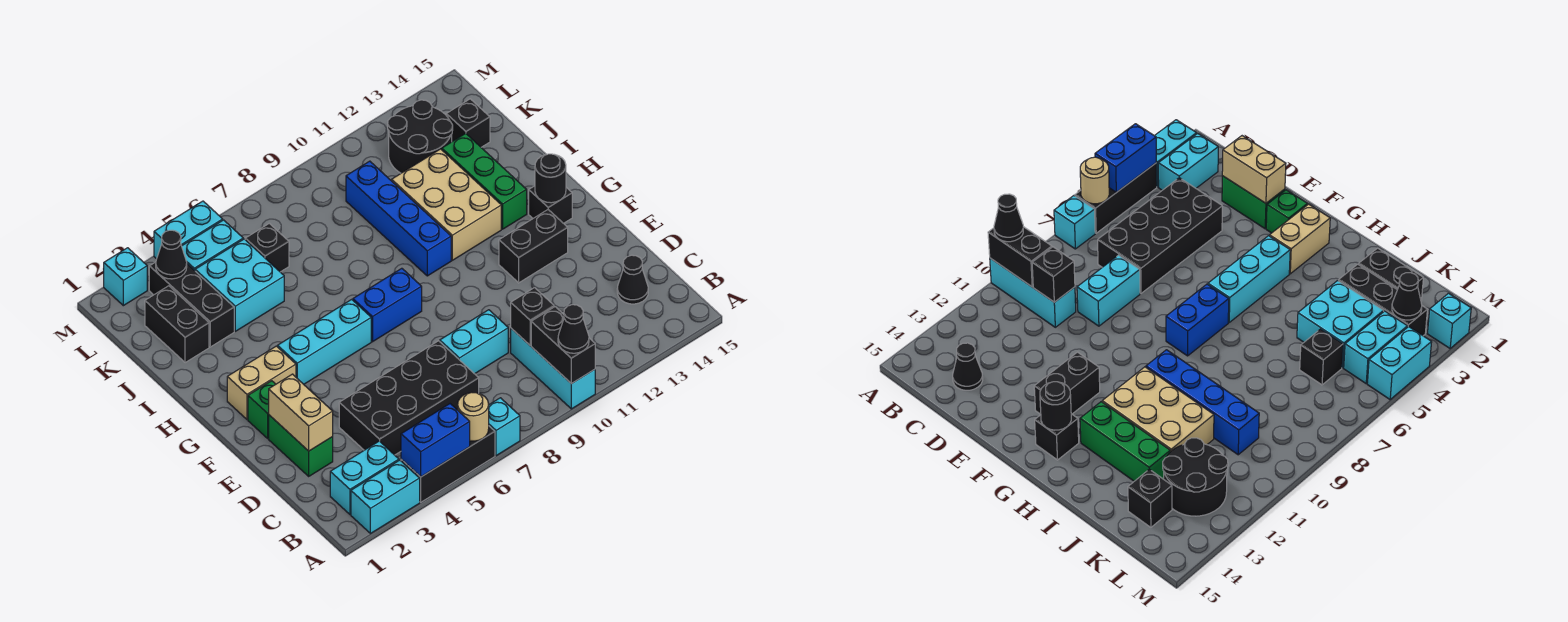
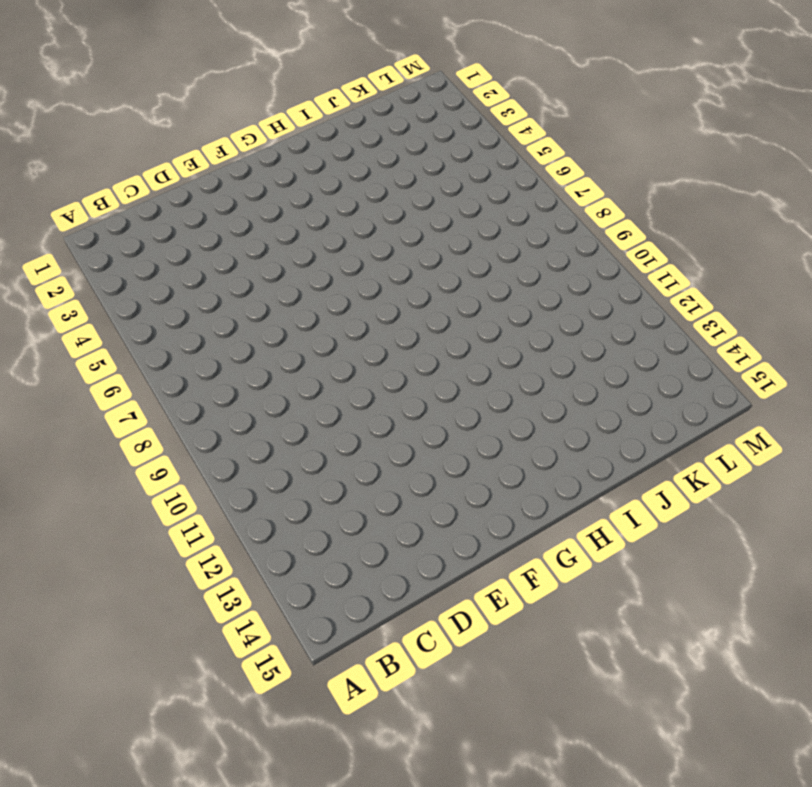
none -> cyan brick A2:A3 level 1
none -> black brick A4:A6 level 1
none -> cyan brick A7 level 1
none -> cyan brick A10:C10 level 1

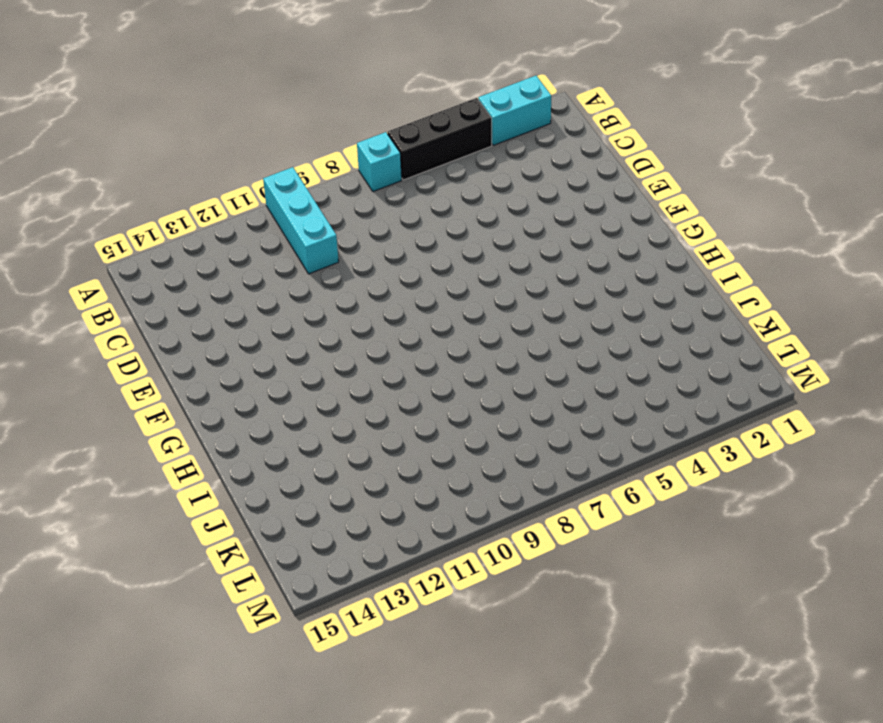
none -> cyan brick B2:B3 level 1
none -> black brick C4:D7 level 1
none -> black cone C14 level 1
none -> green brick D2:E2 level 1

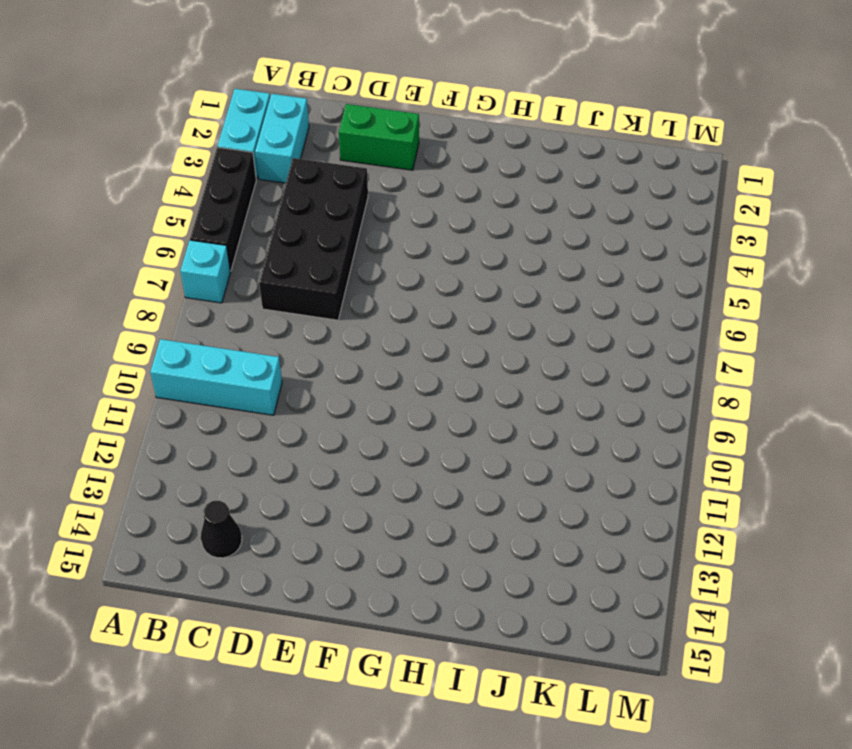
none -> cyan brick D8:D9 level 1
none -> green brick F2 level 1
none -> black brick F12:F13 level 1
none -> tan brick G2:G3 level 1

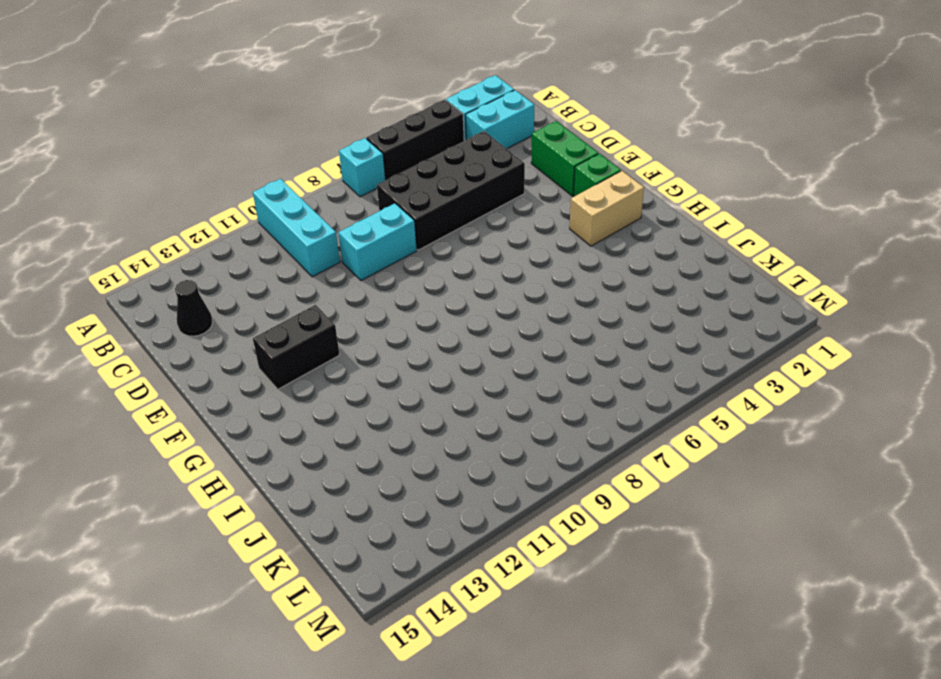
none -> cyan brick G4:G6 level 1
none -> blue brick G7:G8 level 1
none -> black brick G14 level 1
none -> blue brick H10:K10 level 1

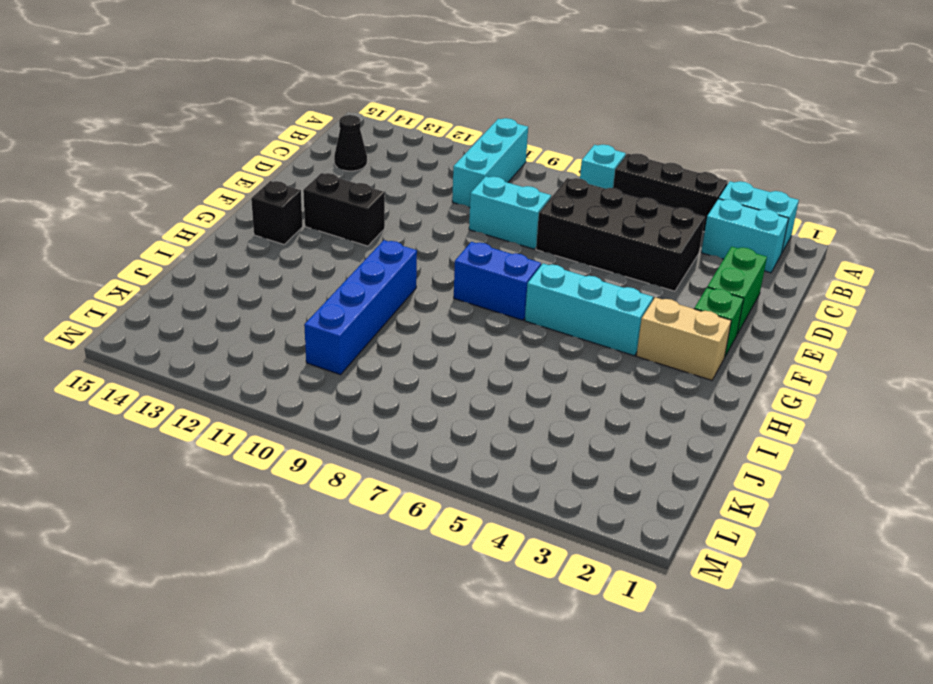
none -> tan brick H11:J12 level 1
none -> green brick H13:J13 level 1
none -> black brick J2:K2 level 1
none -> black brick J3:L3 level 1

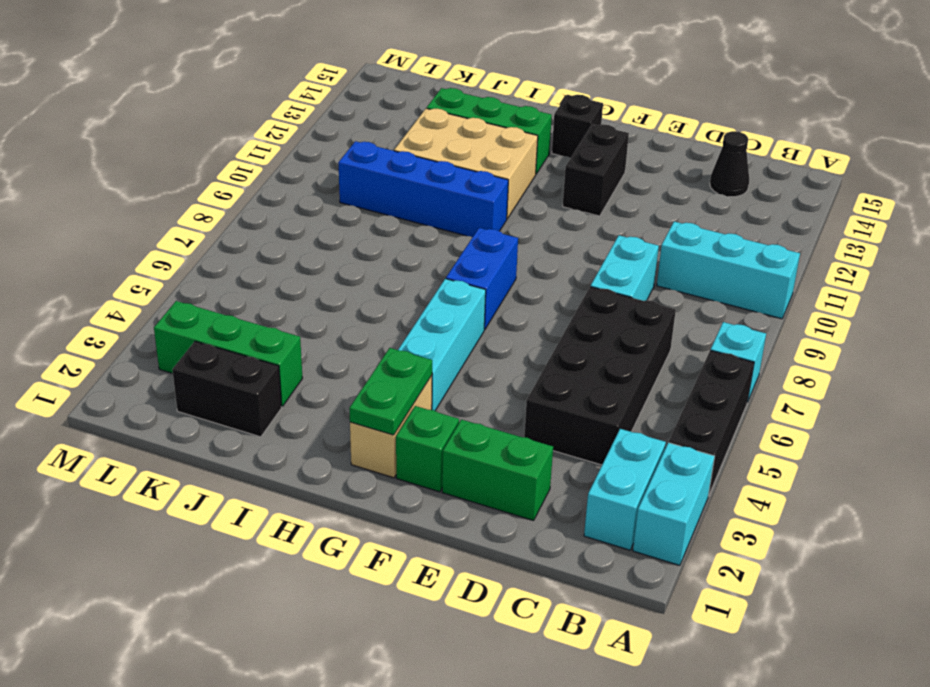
green plate G2:G3 level 2 -> none
green brick J3:L3 level 1 -> black brick J3:L3 level 1
none -> cyan brick J4:K5 level 1
none -> black brick K6 level 1
none -> black round brick K12:L13 level 1
none -> black brick K14 level 1

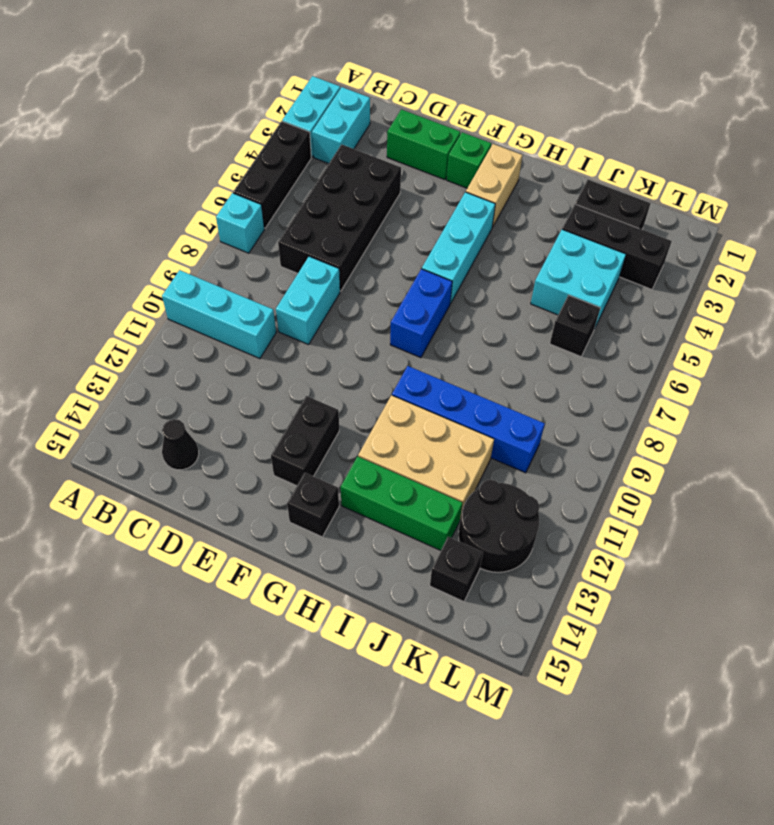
none -> cyan brick L4:L5 level 1
none -> cyan brick M2 level 1
none -> cyan brick M4:M5 level 1
none -> blue brick A4:A5 level 2

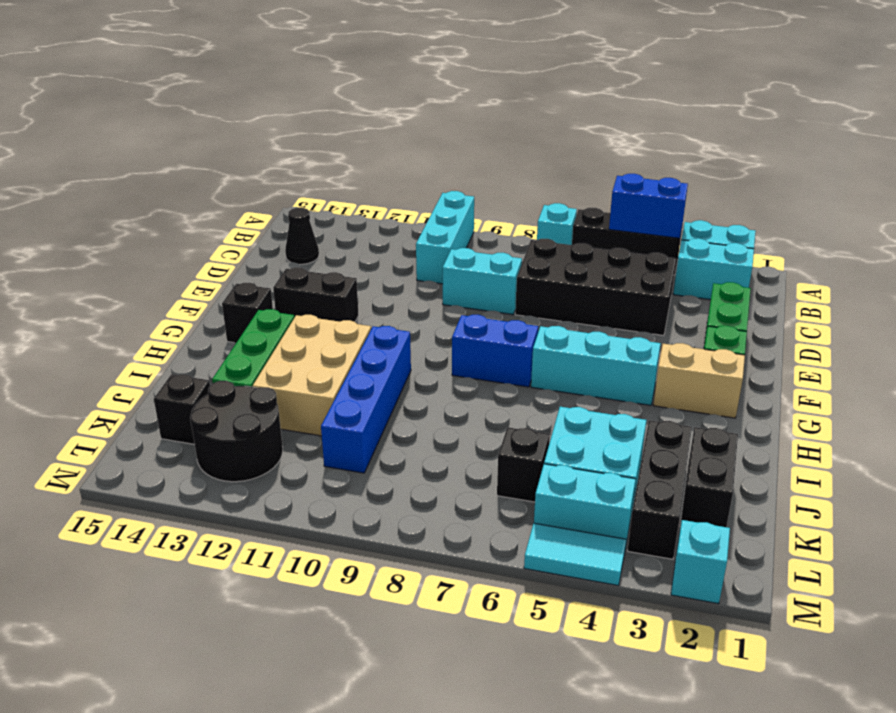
cyan tile M4:M5 level 1 -> cyan brick M4:M5 level 1
none -> tan round brick A6 level 2
none -> black brick A10:B10 level 2
none -> black brick C10 level 2
none -> tan brick D2:E2 level 2

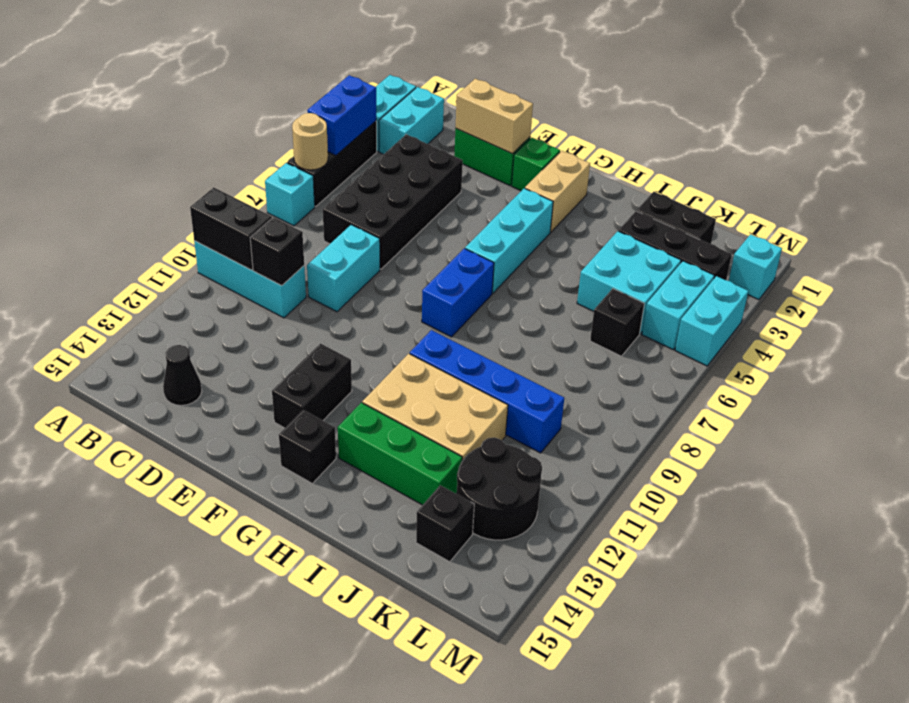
none -> black round brick G14 level 2
none -> black cone L3 level 2
none -> black cone A10 level 3

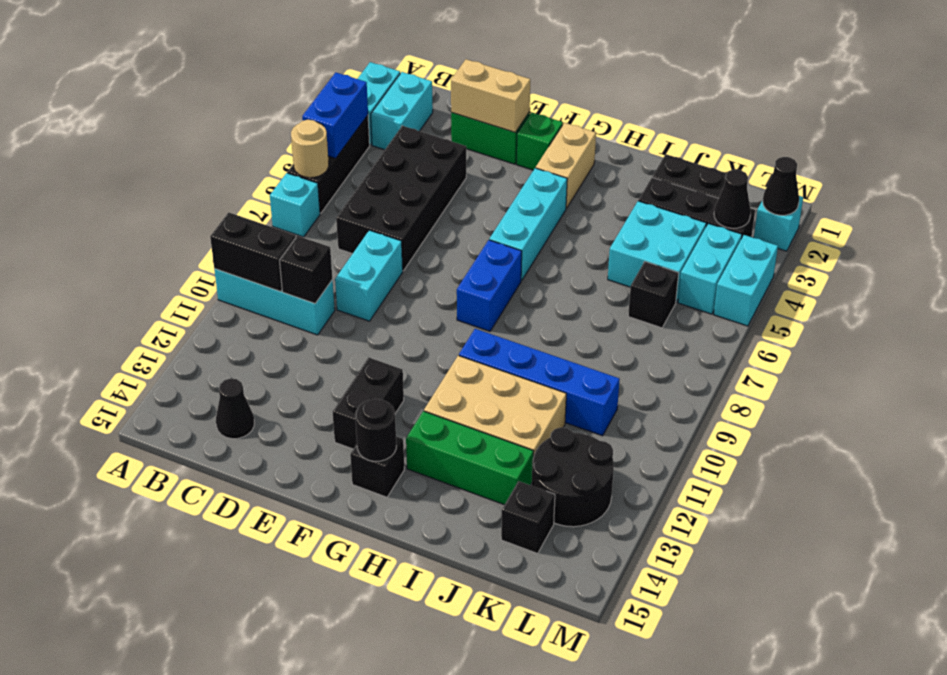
black cone M2 level 2 -> black cone A10 level 3

